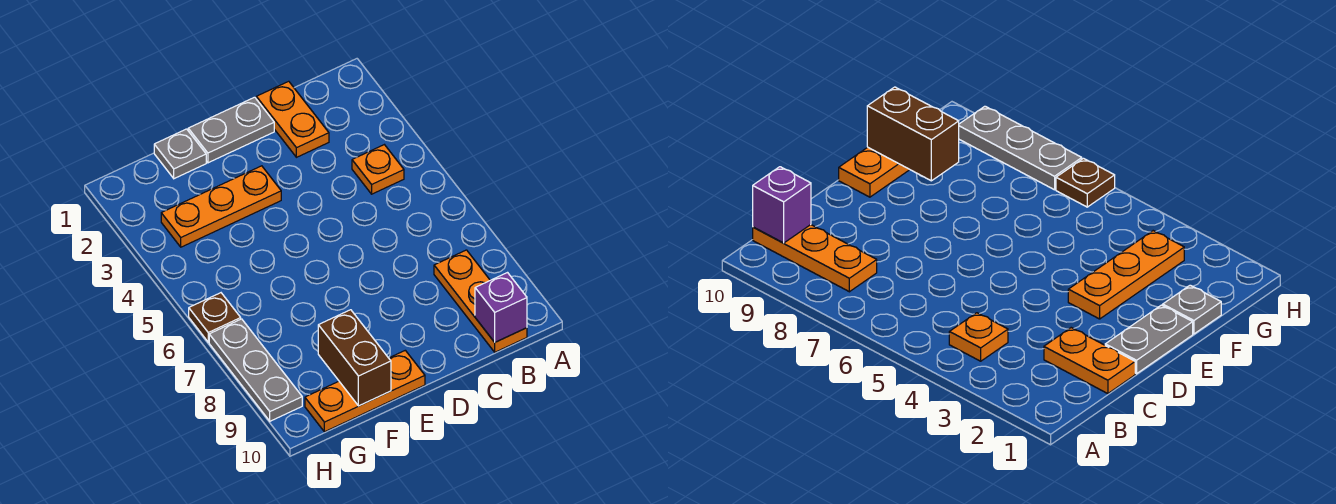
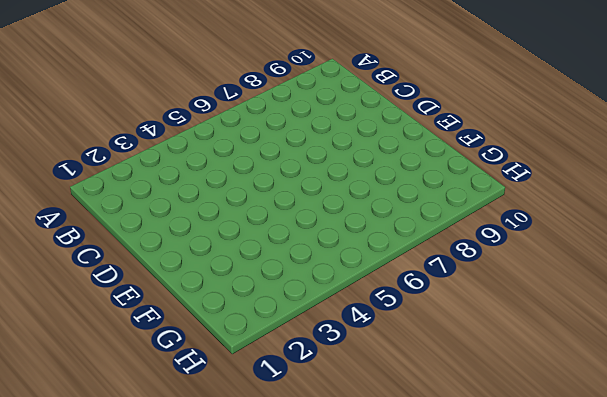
none -> orange plate B4 level 1
none -> orange plate B8:B10 level 1

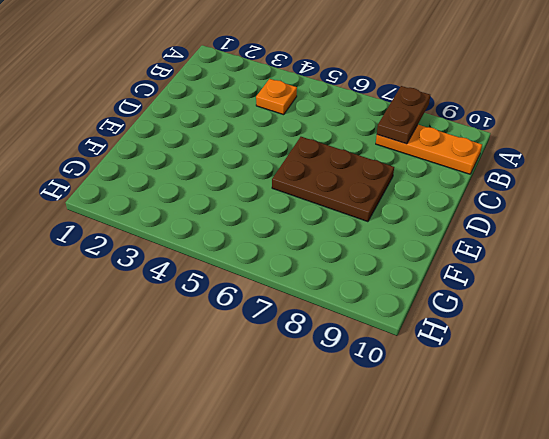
brown plate A8:B8 level 2 -> none
brown plate D6:E8 level 1 -> none
none -> orange plate C1:C2 level 1
none -> grey plate D1:E1 level 1

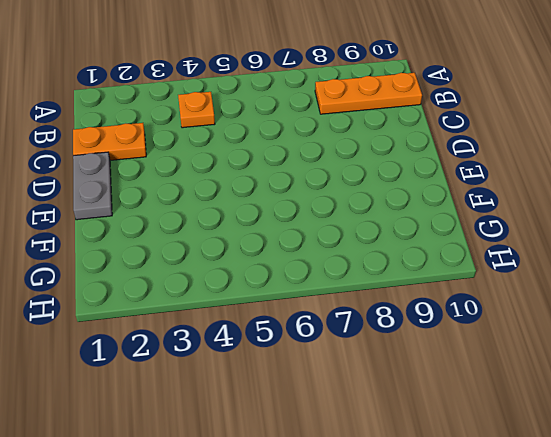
none -> orange plate E3:G3 level 1
none -> orange plate E10:G10 level 1

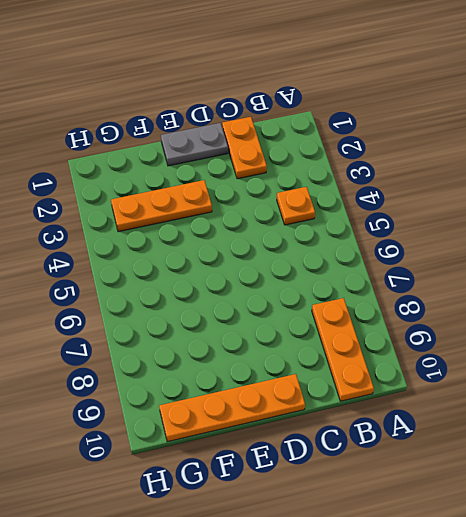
orange plate D10:G10 level 1 -> orange plate E10:G10 level 1
none -> grey plate F1 level 1
none -> brown plate H6 level 1

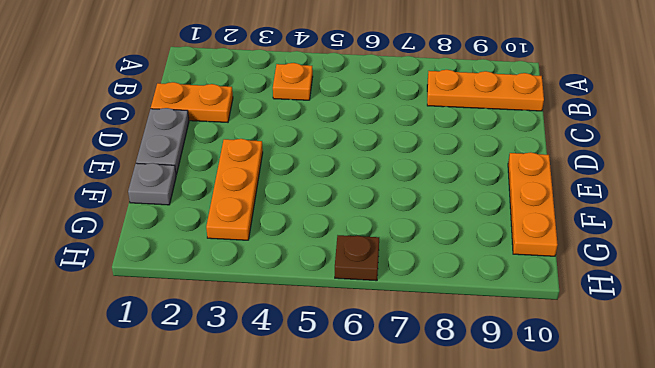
none -> grey plate H7:H9 level 1
none -> purple brick B10 level 2

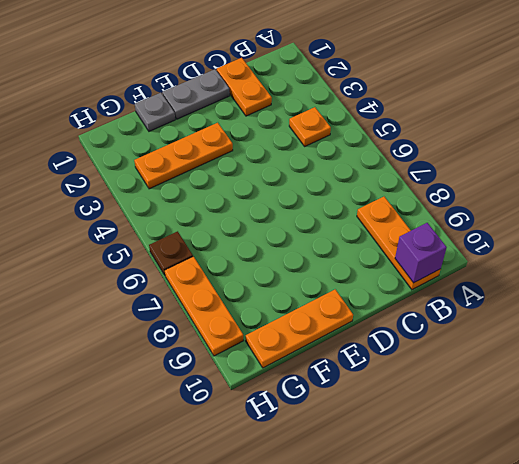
orange plate H7:H9 level 1 -> grey plate H7:H9 level 1
none -> brown brick F9:F10 level 2

